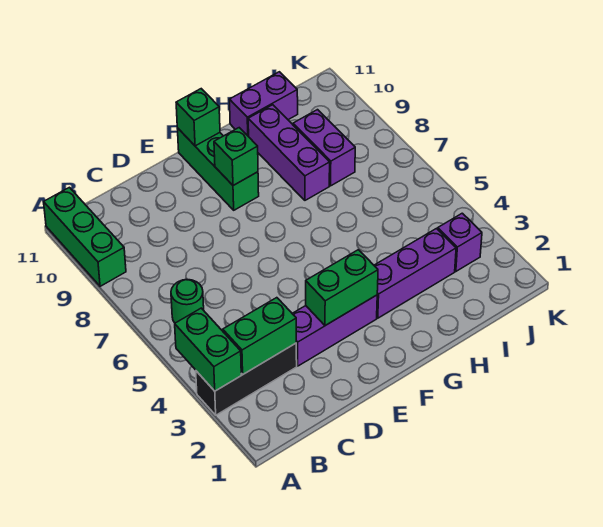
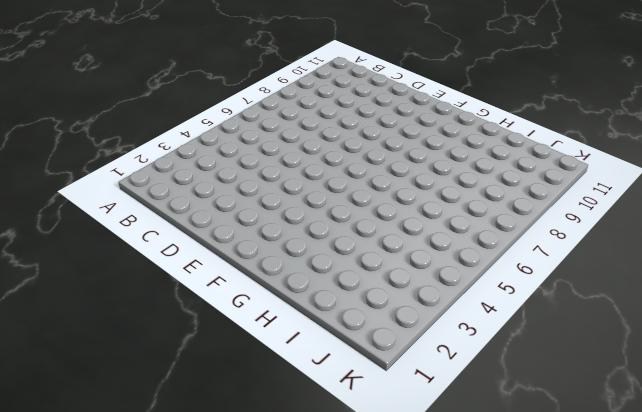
none -> black brick A3:C3 level 1
none -> green brick A9:A11 level 1
none -> green round brick B6 level 1

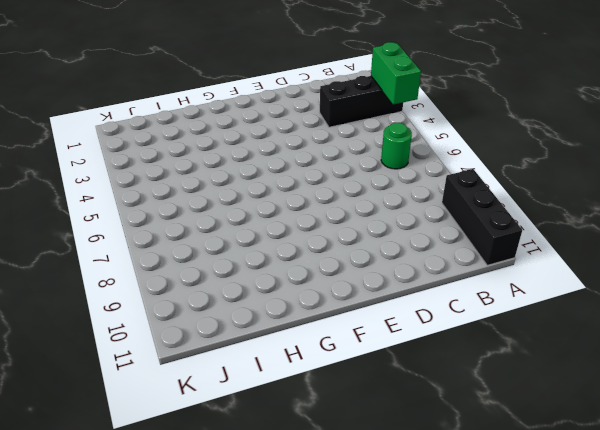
black brick A9:A11 level 1 -> green brick A9:A11 level 1
none -> purple brick D3:F3 level 1
none -> green brick F9:F11 level 1
none -> purple brick G3:I3 level 1

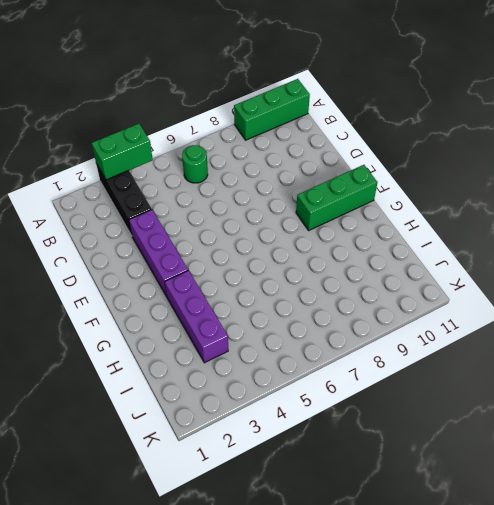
none -> purple brick H8:H10 level 1
none -> purple brick H11:I11 level 1
none -> purple brick I8:I9 level 1

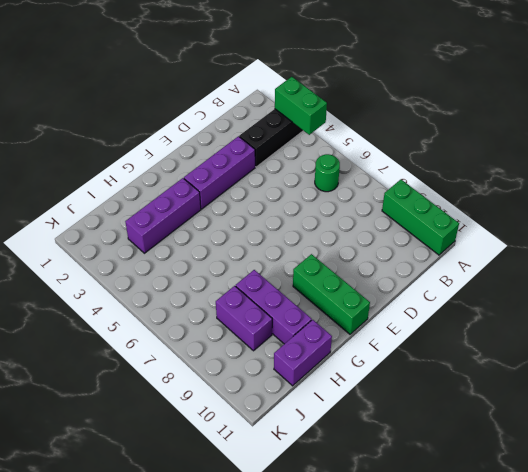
none -> purple brick J3 level 1
none -> green brick B3:C3 level 2
none -> green brick E3:F3 level 2

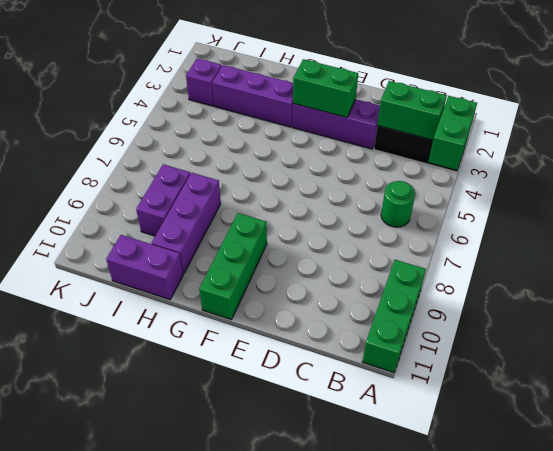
none -> green brick F9 level 2
none -> green brick F11 level 2

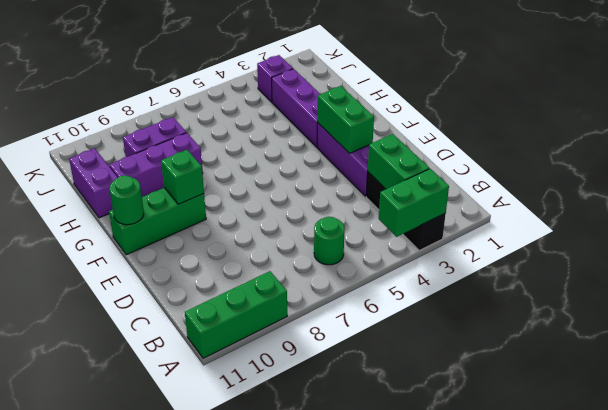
green round brick F11 level 2 -> green brick F11 level 2

